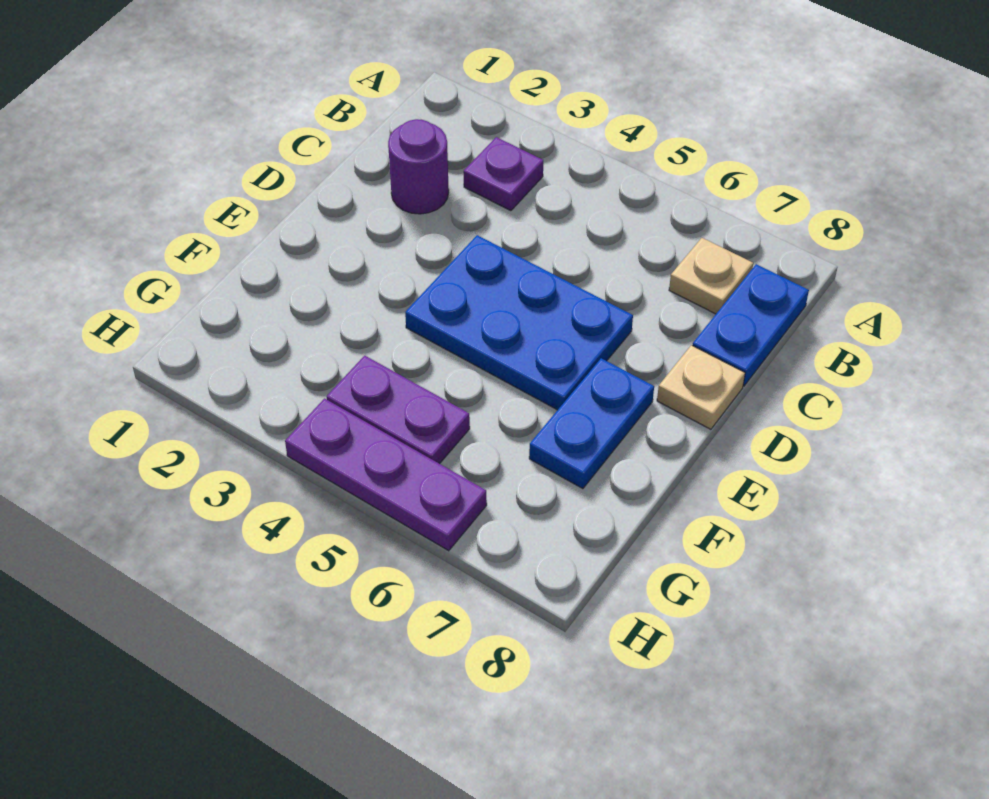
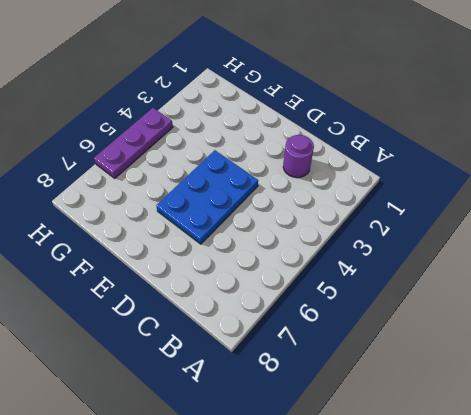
none -> purple plate B3 level 1
none -> tan plate B7 level 1

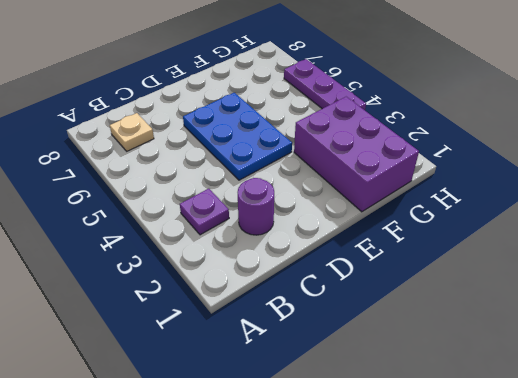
purple brick F1:G3 level 1 -> none
none -> blue plate B8:C8 level 1
none -> tan plate D8 level 1

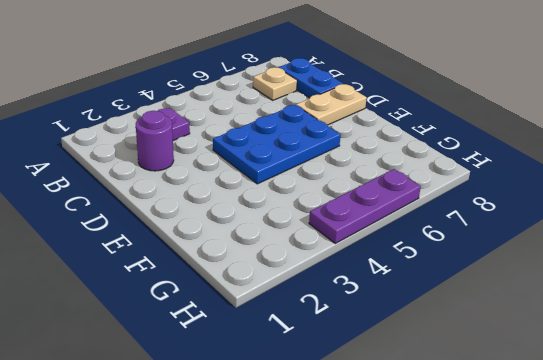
tan plate D7:D8 level 1 -> tan plate D8 level 1
none -> blue plate E7:F7 level 1
none -> purple plate G4:G5 level 1

